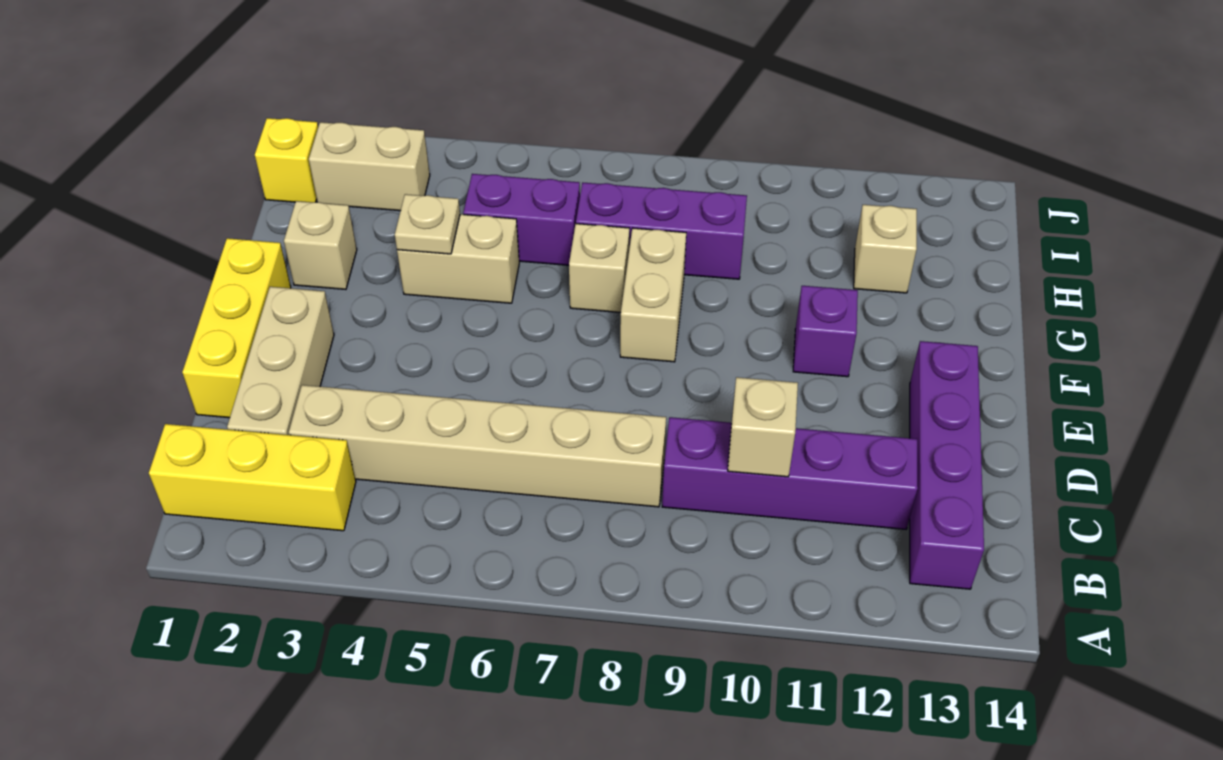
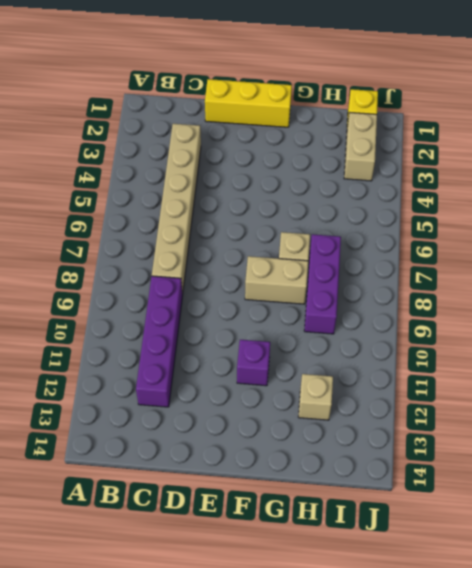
none -> yellow brick B1:B3 level 1
none -> purple brick B13:E13 level 1
none -> tan brick C2:E2 level 1

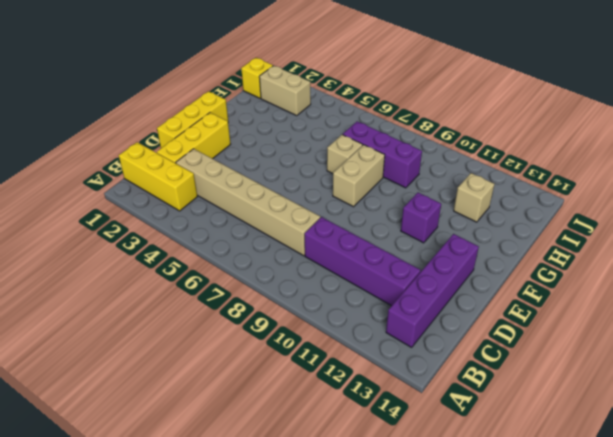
yellow brick C2:E2 level 1 -> tan brick C2:E2 level 1
none -> tan brick G2 level 1
none -> tan brick G4:G5 level 1
none -> purple brick H5:H6 level 1

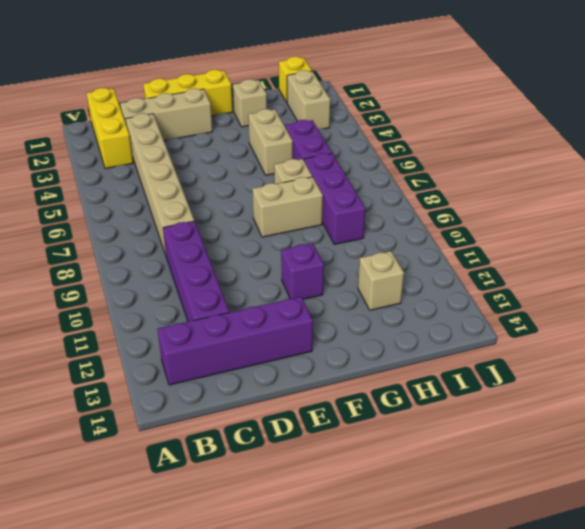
none -> tan brick C10 level 2
none -> tan plate G4 level 2

